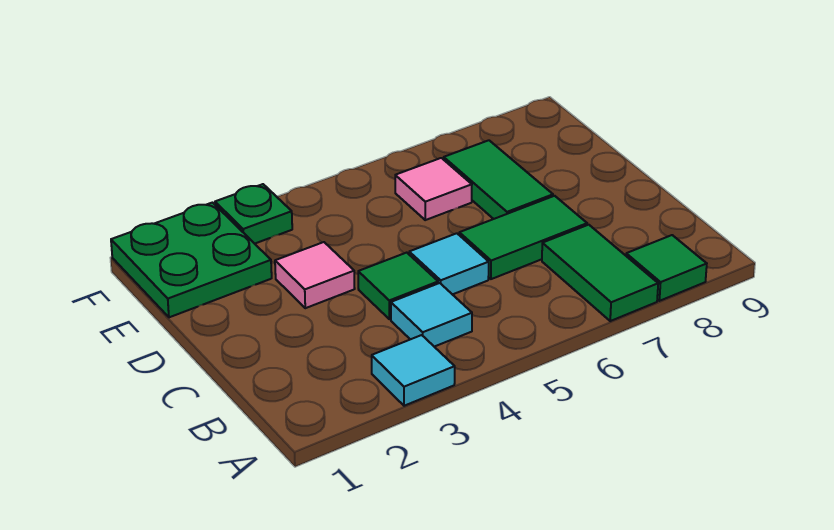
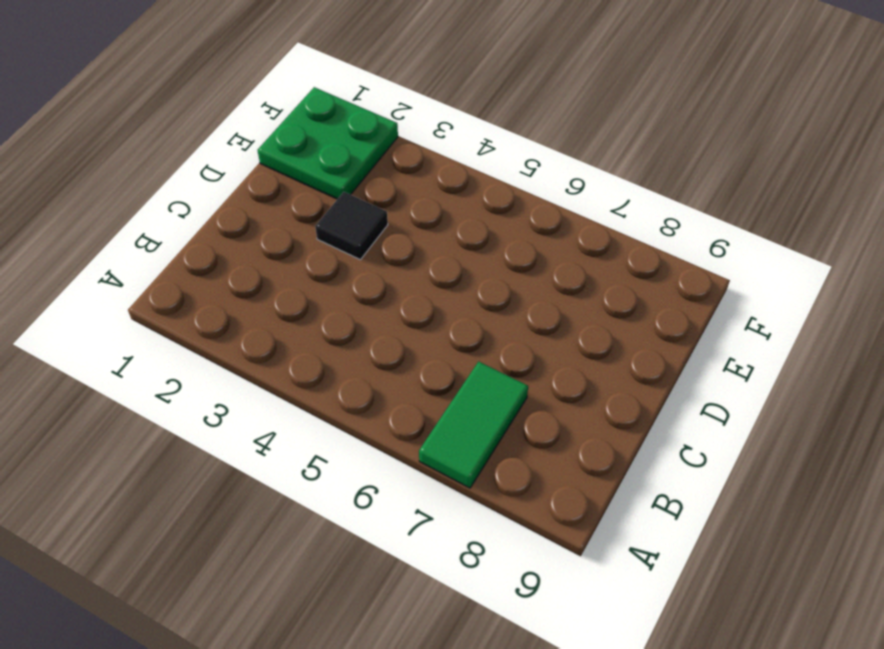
black tile D3 level 1 -> pink tile D3 level 1
none -> cyan tile A3 level 1
none -> green tile A8 level 1
none -> cyan tile B4 level 1

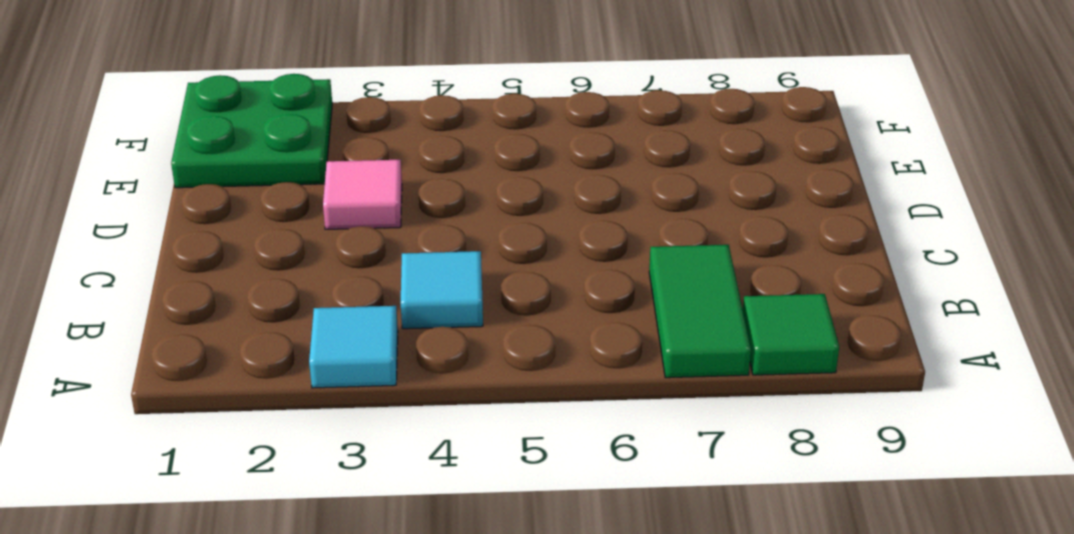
none -> green tile C4 level 1
none -> cyan tile C5 level 1
none -> green tile C6:C7 level 1

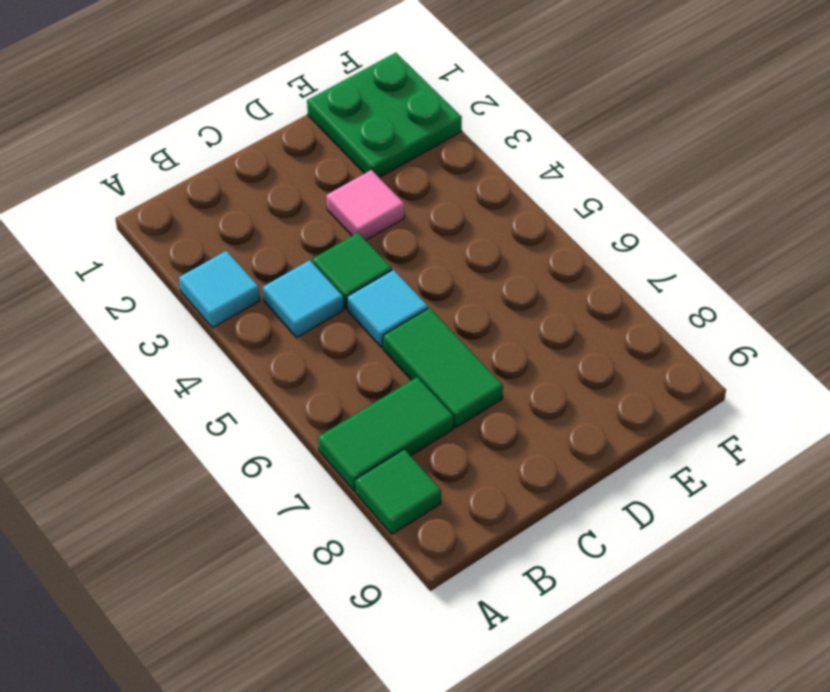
none -> green tile D7:E7 level 1
none -> pink tile E6 level 1
none -> green plate F3 level 1

